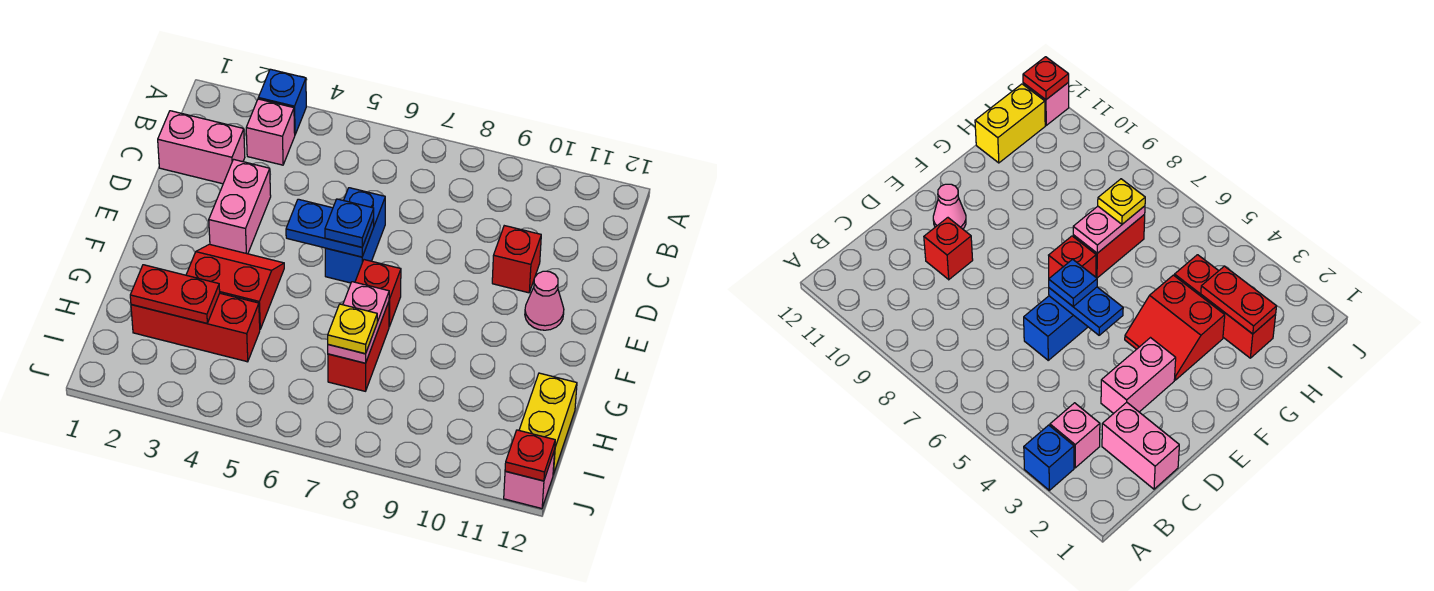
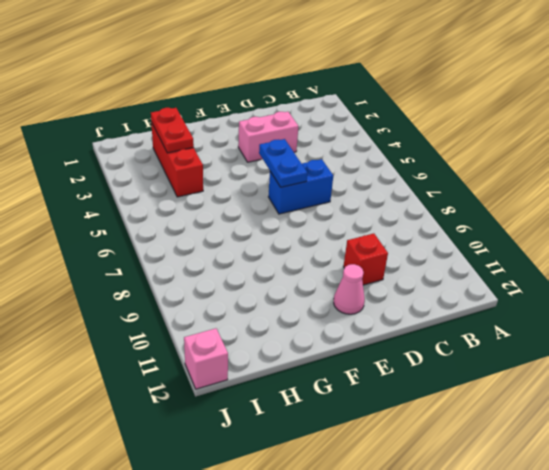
none -> blue brick A3 level 1
none -> pink brick B3 level 1
none -> pink brick C1:C2 level 1

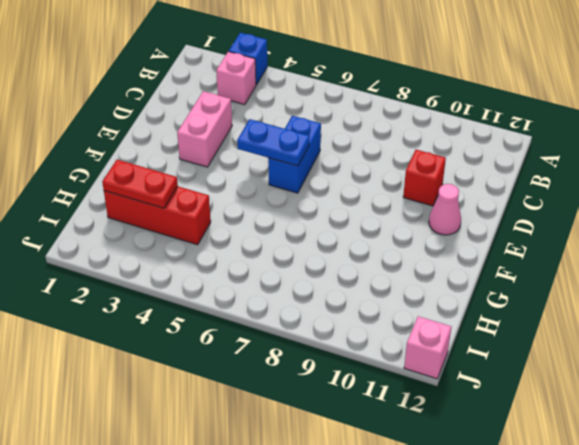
none -> pink brick C1:C2 level 1
none -> red slope F3:G4 level 1 top G
none -> red brick F7 level 1

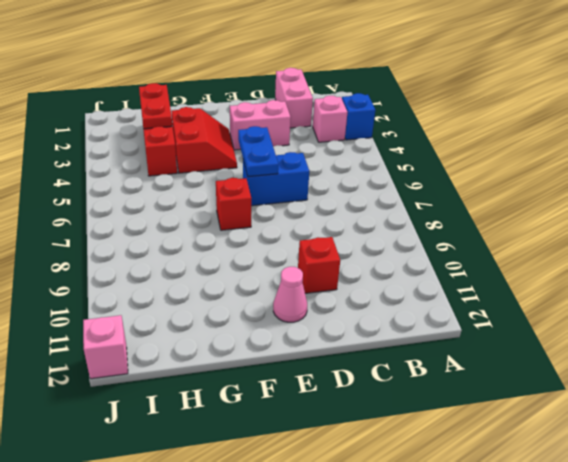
none -> red brick G7:H7 level 1
none -> yellow brick H12:I12 level 1
none -> pink plate G7:H7 level 2

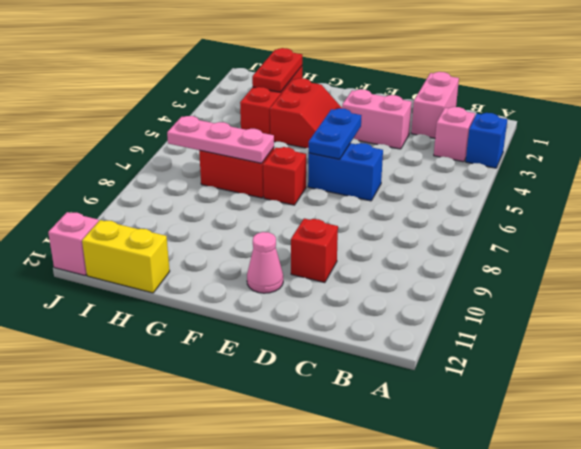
pink plate G7:I7 level 2 -> pink plate G7:H7 level 2
none -> red plate J12 level 2
none -> blue plate E6 level 3
none -> yellow plate H7 level 3

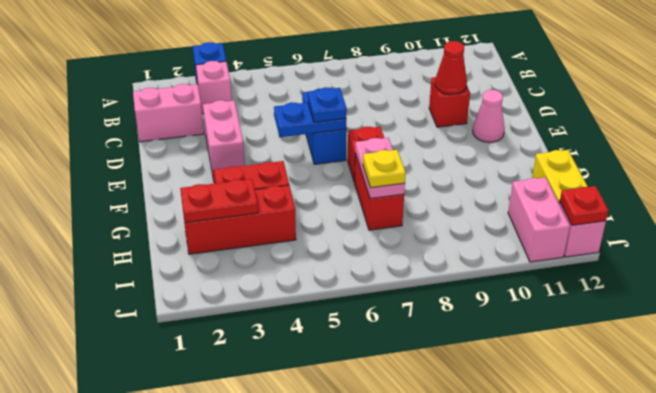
red cone D10 level 2 -> none
pink brick I11:J11 level 1 -> none

